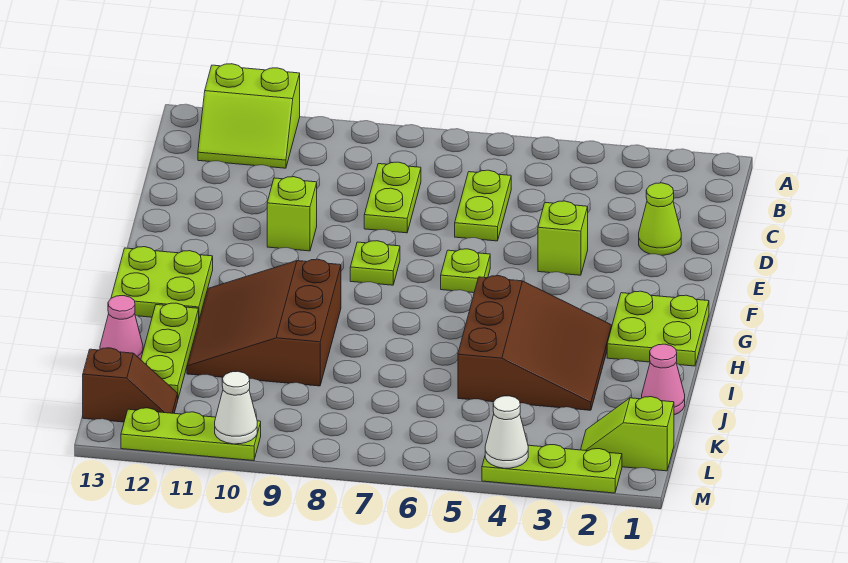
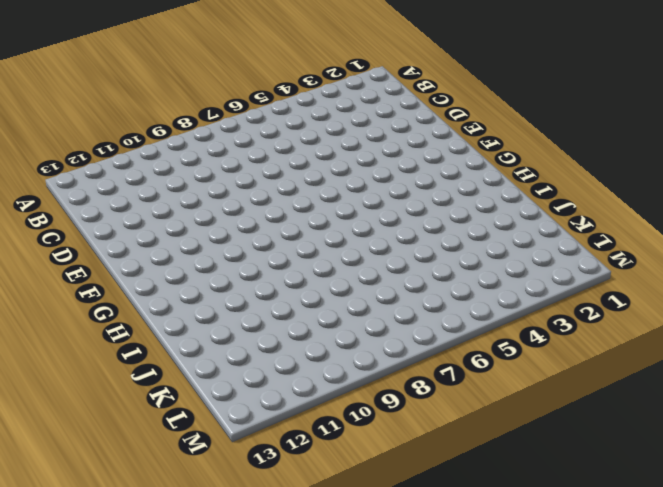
none -> lime slope A11:B12 level 1 top A
none -> lime plate C6:D6 level 1
none -> lime plate C8:D8 level 1

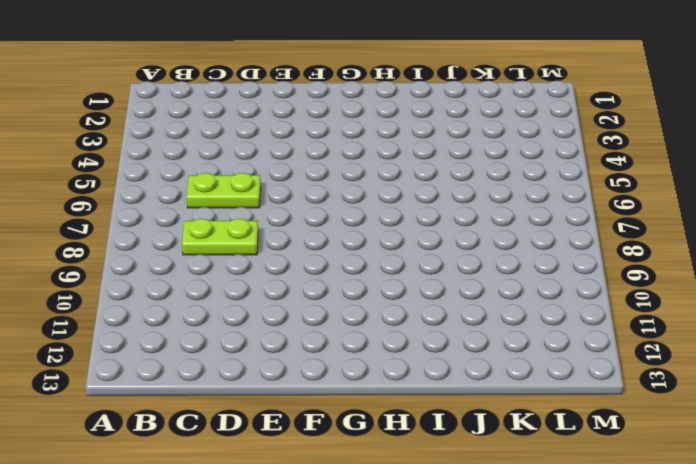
none -> lime slope A11:B12 level 1 top A
none -> lime cone D2 level 1
none -> lime brick E4 level 1

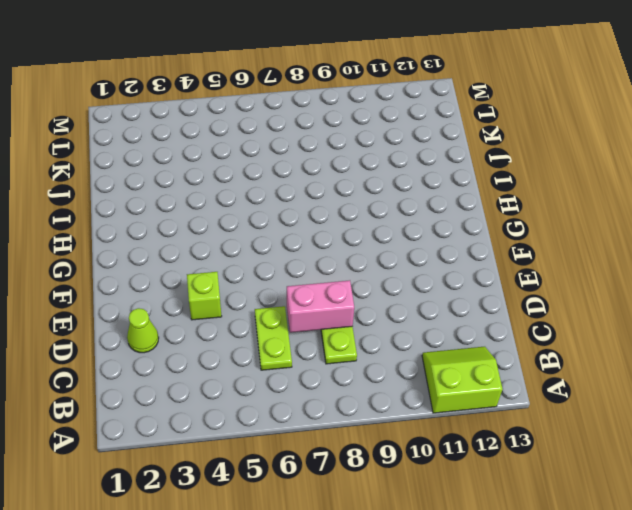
pink brick D7:D8 level 2 -> none
none -> lime brick E10 level 1
none -> lime plate F6 level 1
none -> lime plate F8 level 1

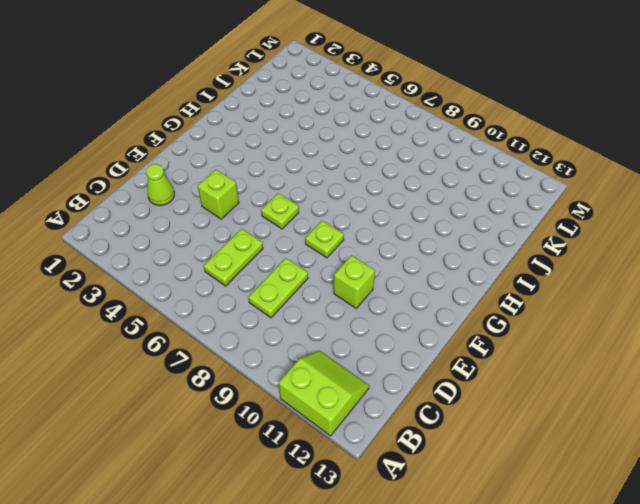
none -> lime plate G1:H2 level 1
none -> lime plate G12:H13 level 1
none -> brown slope H3:J5 level 1 top 5

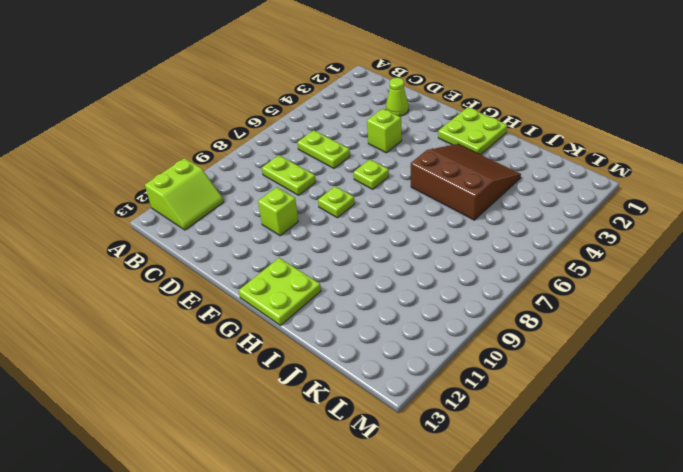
none -> brown slope H9:J11 level 1 top 9
none -> lime plate I12:K12 level 1
none -> pink cone J1 level 1

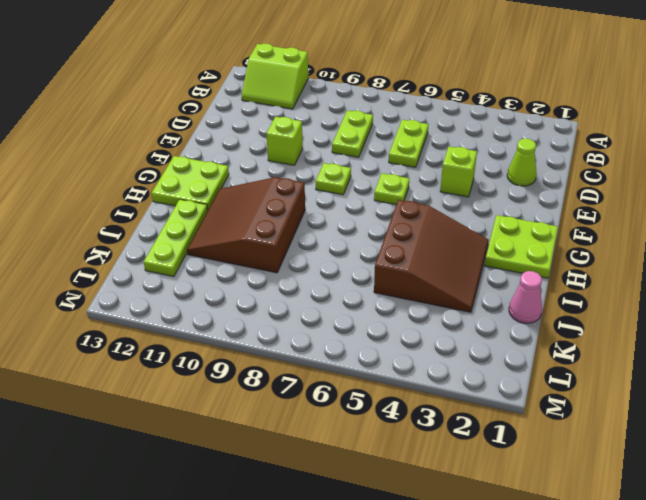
none -> pink cone J13 level 1
none -> lime slope L1:L2 level 1 top 1
none -> brown slope L12:L13 level 1 top 13

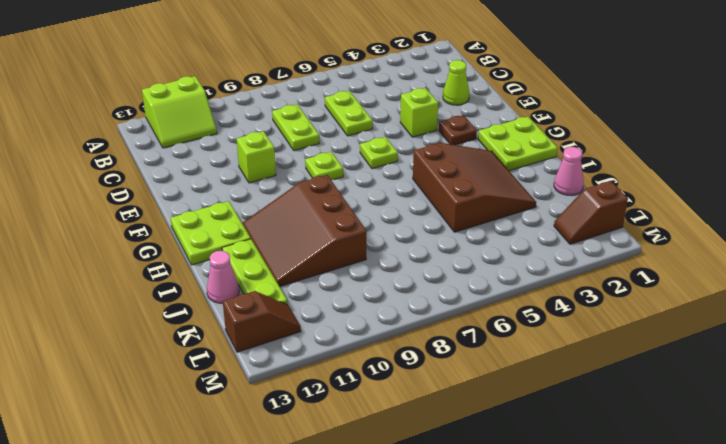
brown plate F3 level 1 -> none
brown slope L1:L2 level 1 top 1 -> lime slope L1:L2 level 1 top 1
none -> lime plate M2:M4 level 1
none -> lime plate M10:M12 level 1
none -> white cone M4 level 2

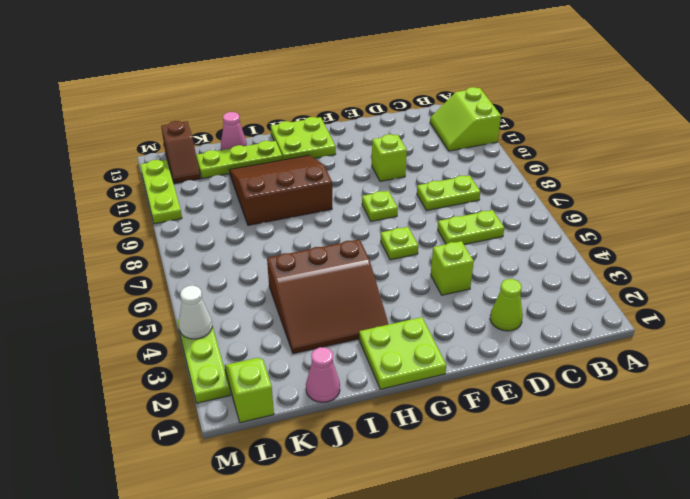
none -> white cone M10 level 2

